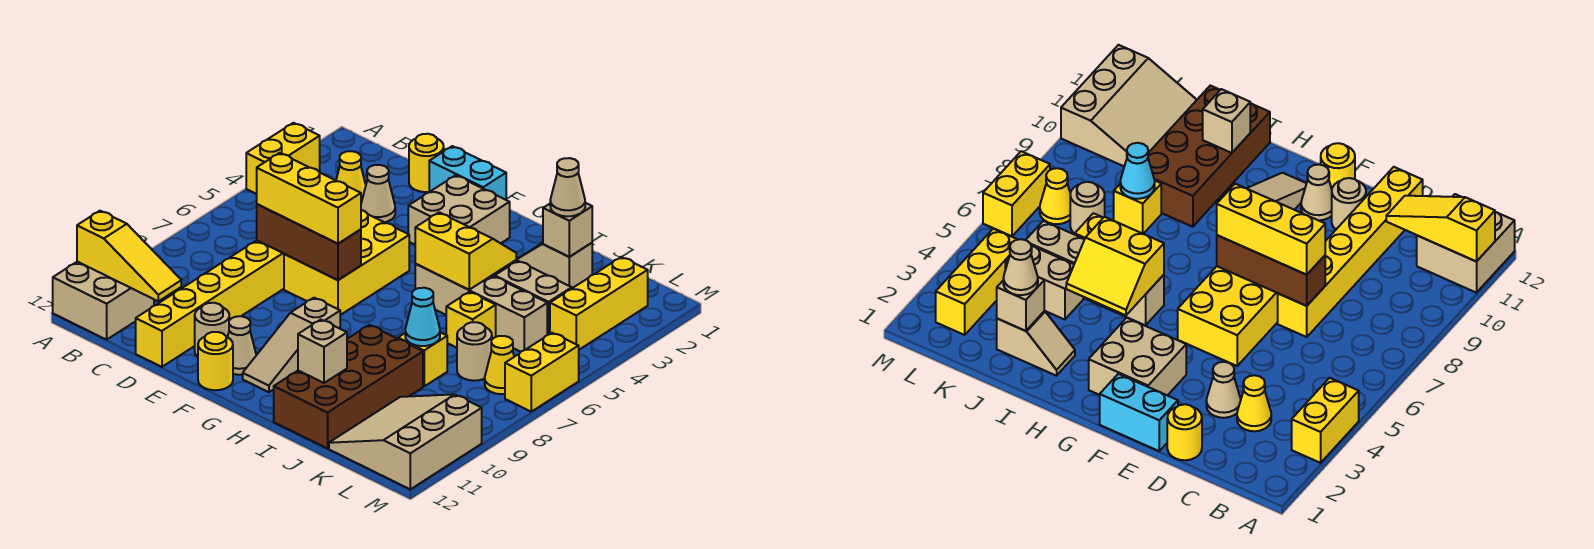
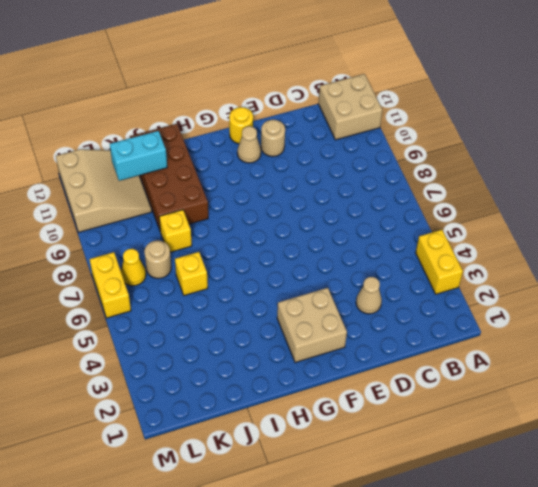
cyan brick J11:K11 level 2 -> cyan brick E1:F1 level 1
none -> yellow cone C3 level 1
none -> yellow round brick D1 level 1
none -> yellow brick D7:D12 level 1
none -> yellow brick E5:F7 level 1

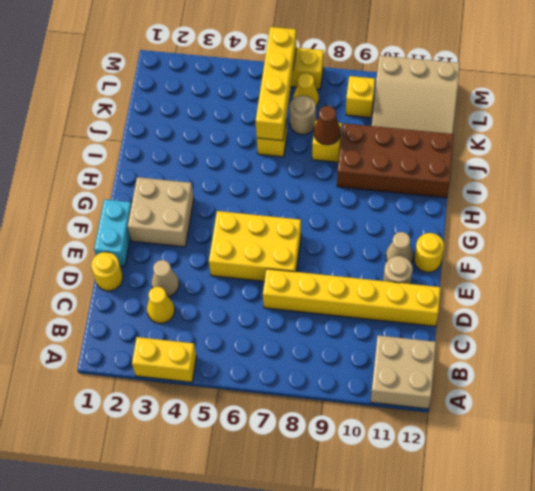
yellow brick J6:M6 level 2 -> none
brown cone J8 level 2 -> cyan cone J8 level 2
yellow brick L9 level 1 -> none
none -> tan slope G9:G11 level 1 top 9
none -> tan brick H5:K5 level 1
none -> tan slope I2:J2 level 1 top J
none -> tan brick J4:K4 level 1

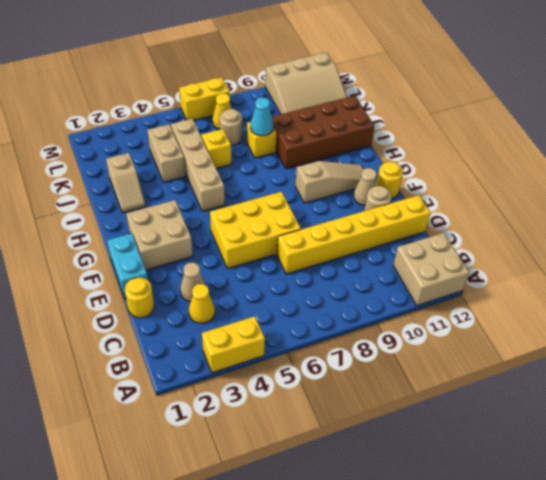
none -> yellow brick L2:L4 level 1
none -> yellow slope A11:C11 level 2 top A
none -> brown brick D7:F7 level 2
none -> yellow slope H4:I5 level 2 top 5

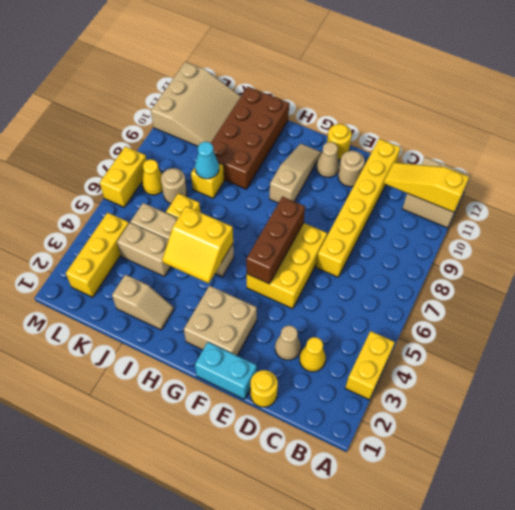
brown brick F5:F7 level 2 -> brown brick D7:F7 level 2
none -> tan brick I11 level 2
none -> tan brick J2 level 2
none -> yellow brick D7:F7 level 3
none -> tan cone J2 level 3

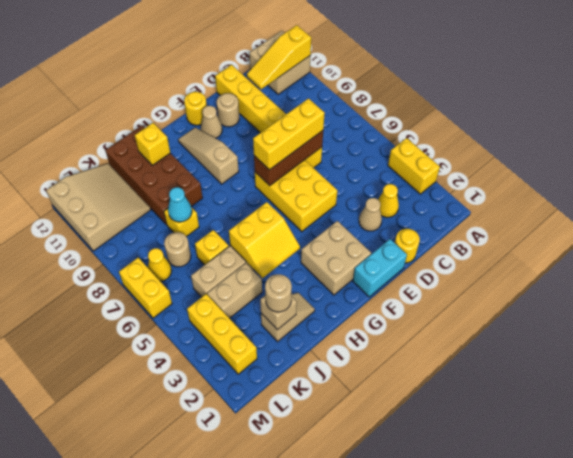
yellow brick I11 level 2 -> tan brick I11 level 2
tan round brick J2 level 3 -> tan cone J2 level 3

